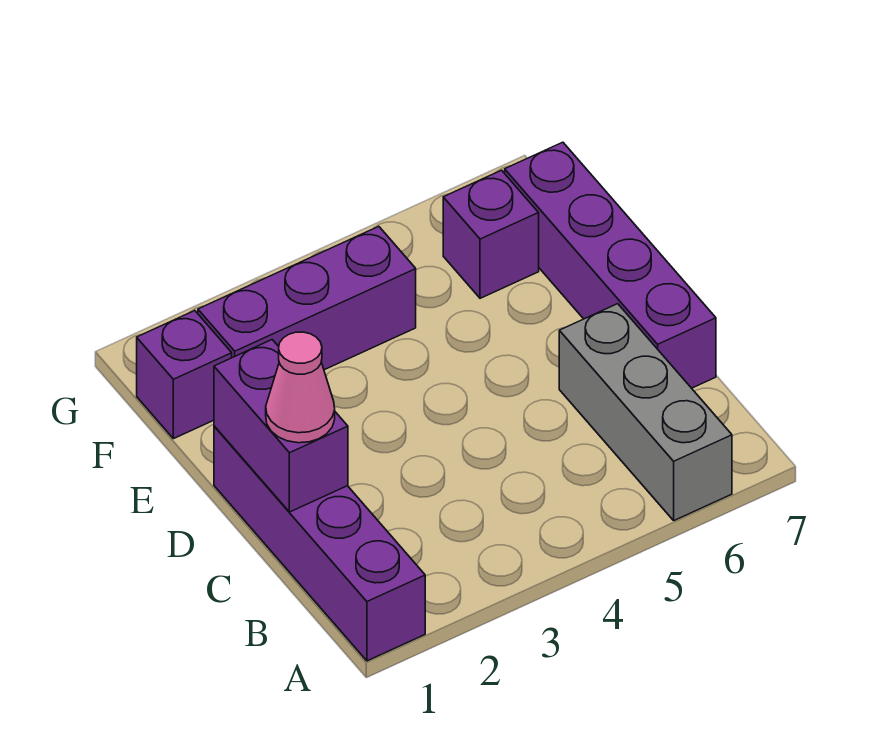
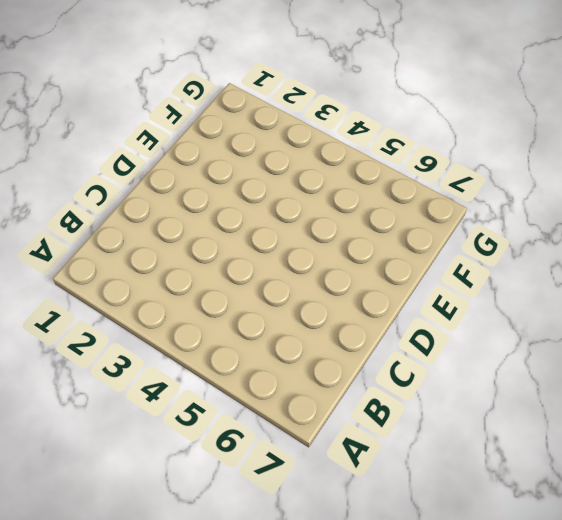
none -> purple brick A1:D1 level 1
none -> grey brick A6:C6 level 1

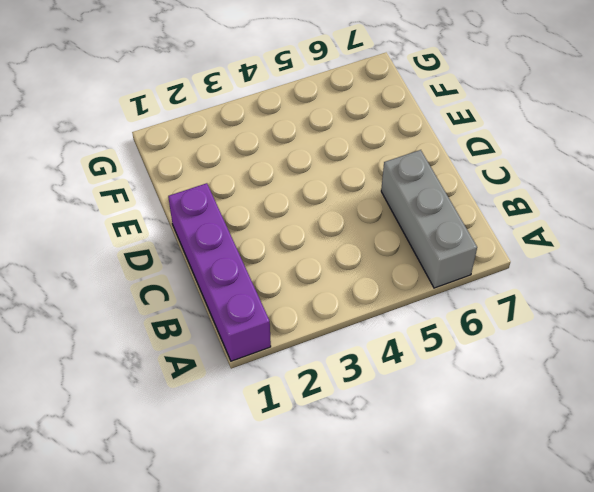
none -> purple brick C7:F7 level 1
none -> purple brick F1 level 1

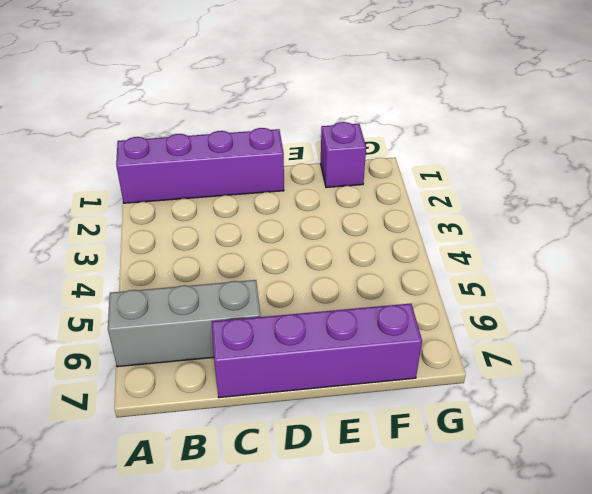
none -> purple brick F2:F4 level 1
none -> purple brick F6 level 1

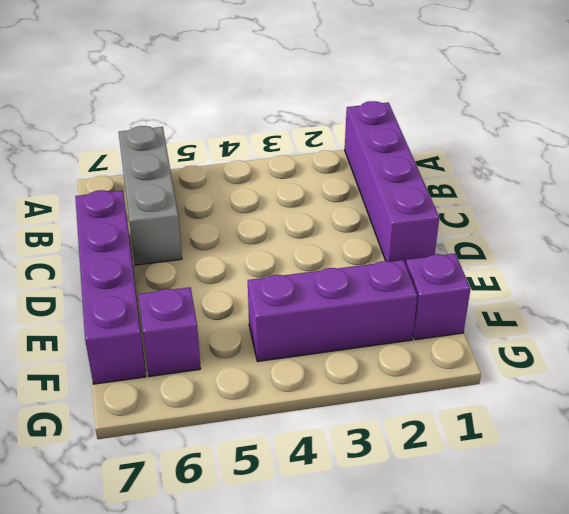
none -> purple brick C1:D1 level 2
none -> pink cone C1 level 3

